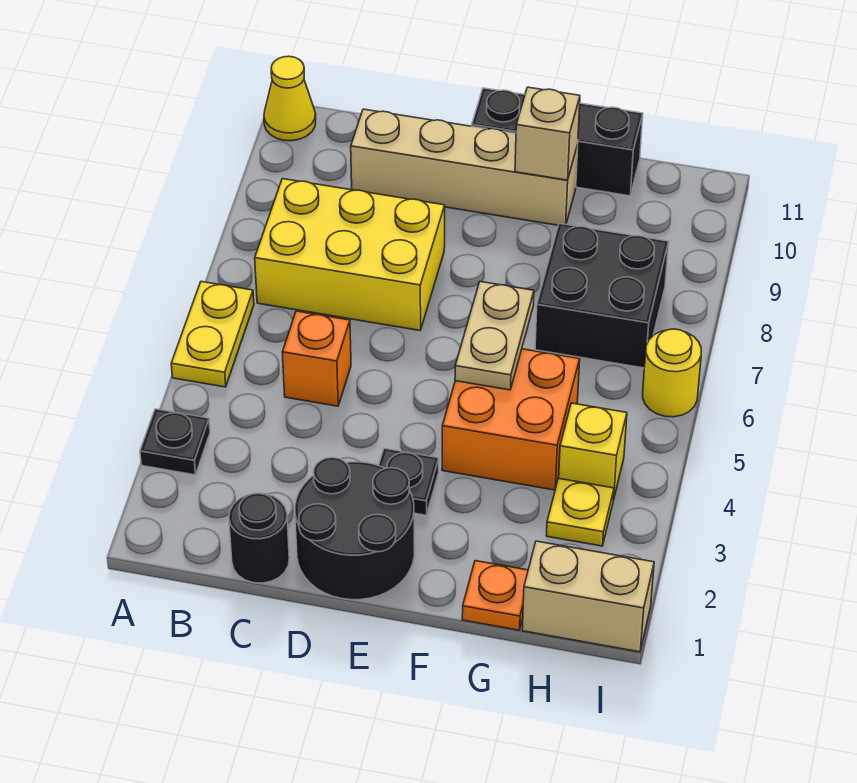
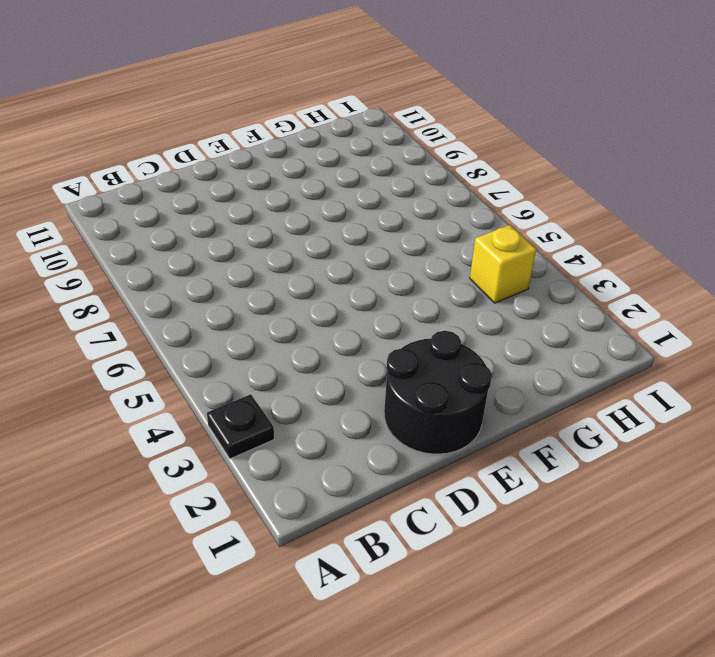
none -> yellow plate A5:A6 level 1
none -> yellow cone A11 level 1
none -> yellow brick B7:D8 level 1

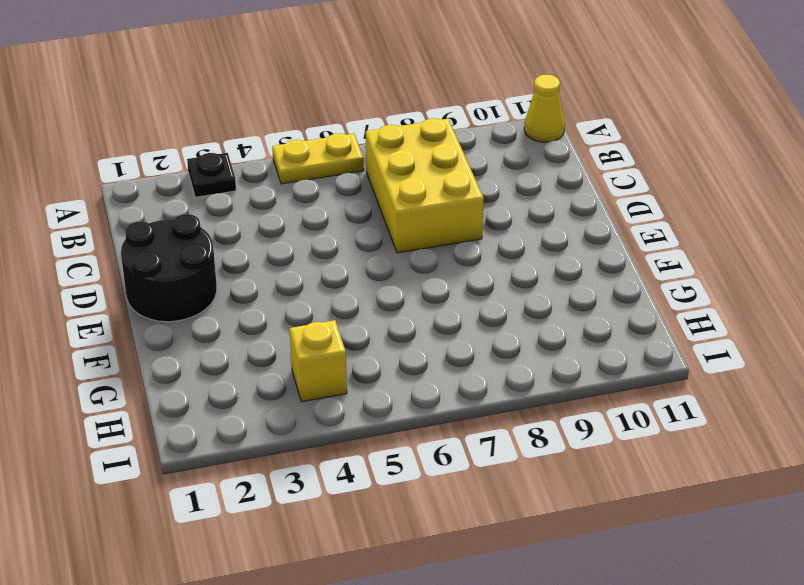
none -> black round brick C1 level 1
none -> orange brick C5 level 1
none -> tan brick C10:F10 level 1

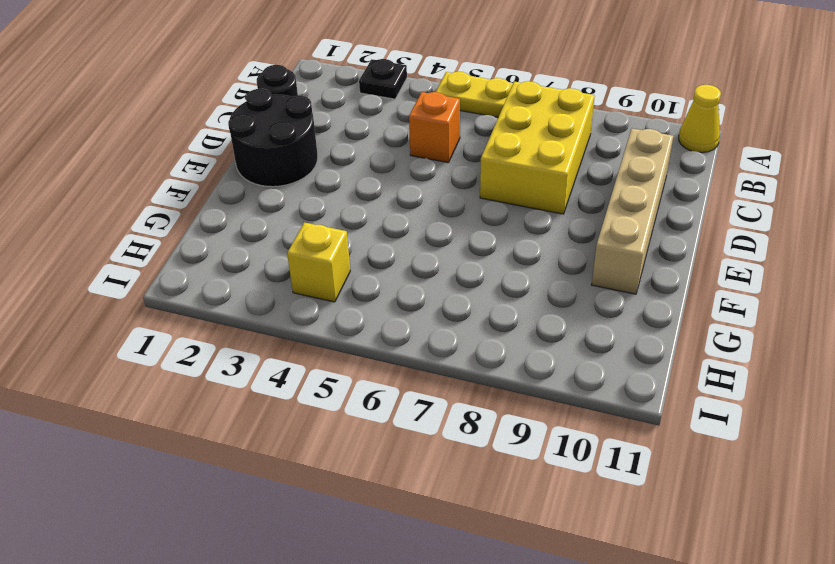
none -> black plate E3 level 1
none -> black brick E11:G11 level 1
none -> orange brick F4:G5 level 1

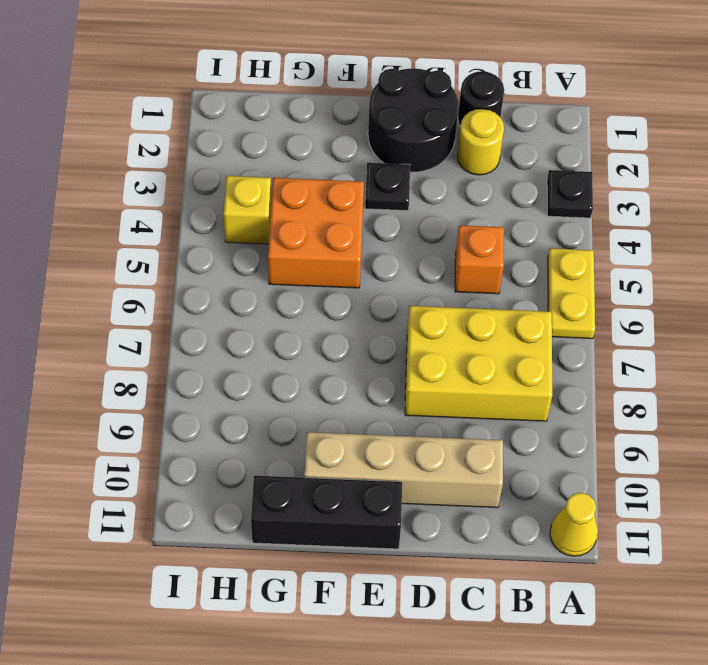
yellow round brick C2 level 1 -> yellow round brick I6 level 1
none -> orange plate G1 level 1
none -> black brick G7:H8 level 1
none -> tan brick H1:I1 level 1

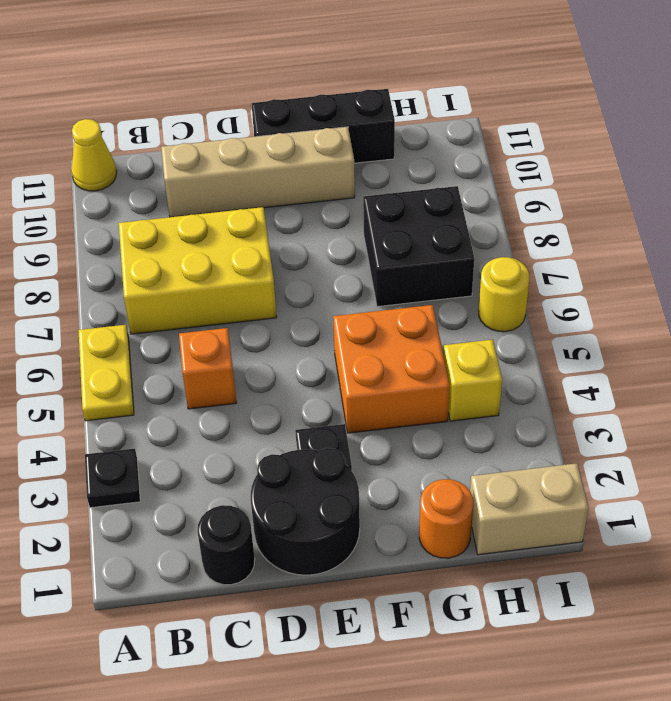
orange round brick G1 level 1 -> orange plate G1 level 1
none -> yellow plate H3 level 1
none -> tan plate F5:F6 level 2
none -> tan brick F10 level 2

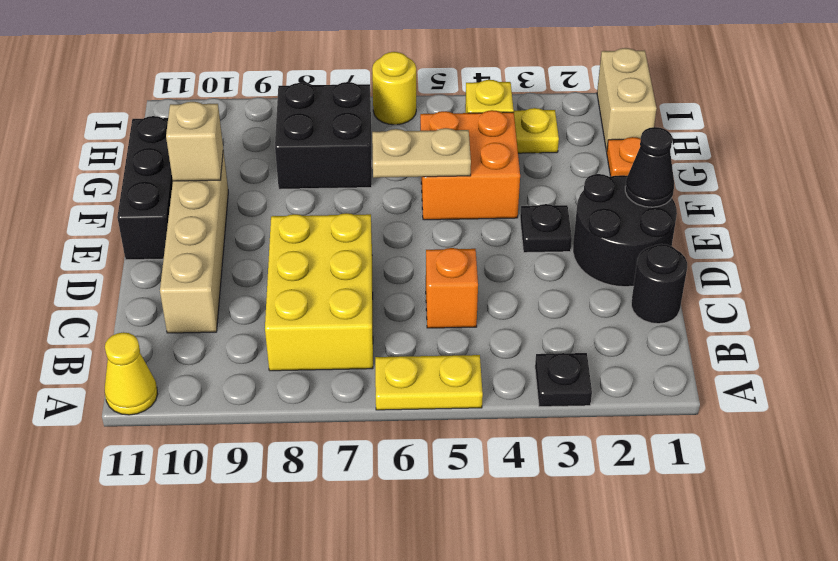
black cone E1 level 2 -> none

